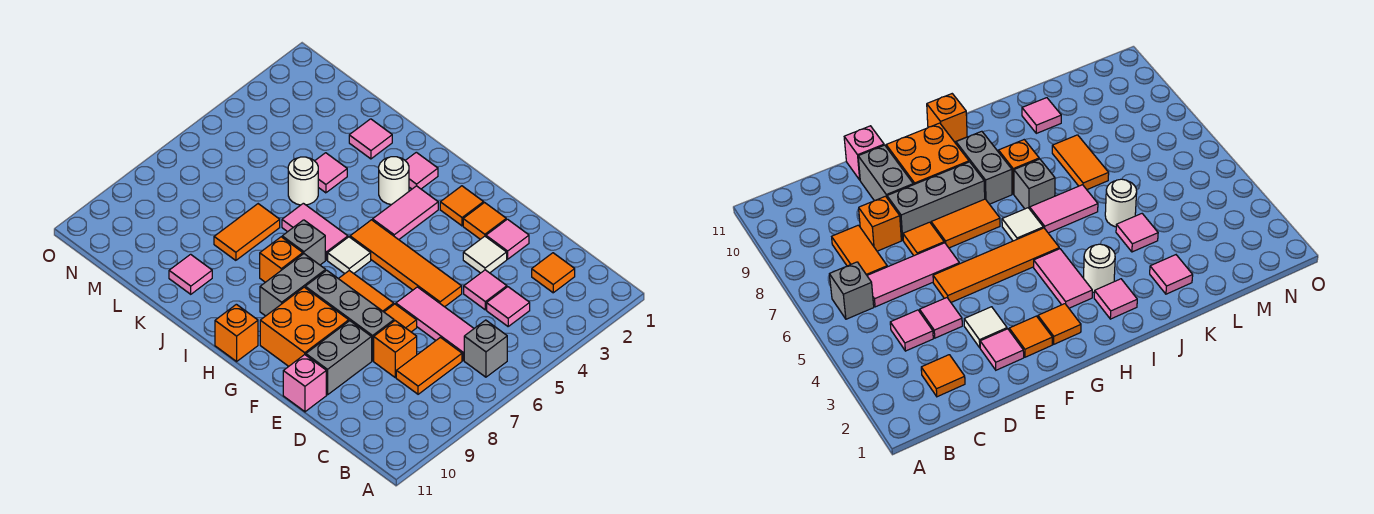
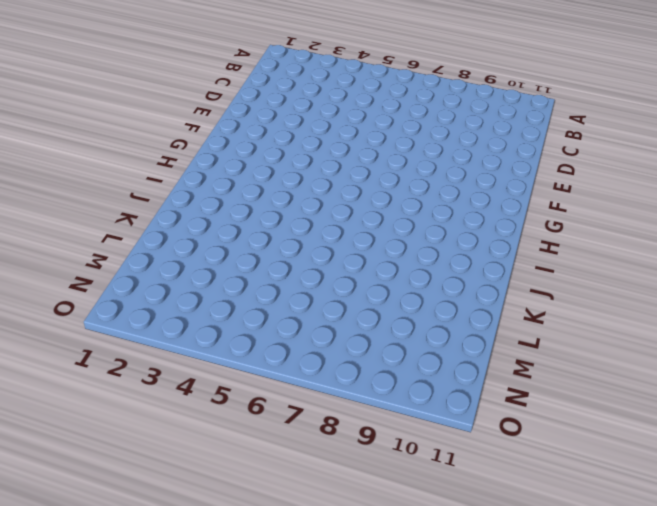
none -> grey brick B6 level 1
none -> orange tile C2 level 1
none -> pink tile C4 level 1
none -> pink tile C6:E6 level 1

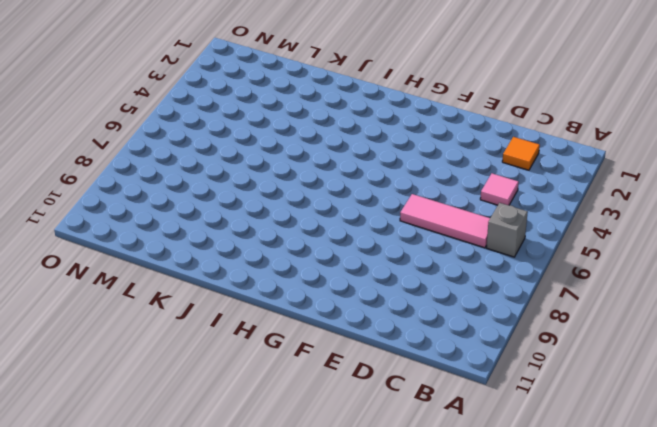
none -> orange tile C7:C8 level 1
none -> pink tile D4 level 1
none -> orange brick D8 level 1
none -> pink tile E2 level 1

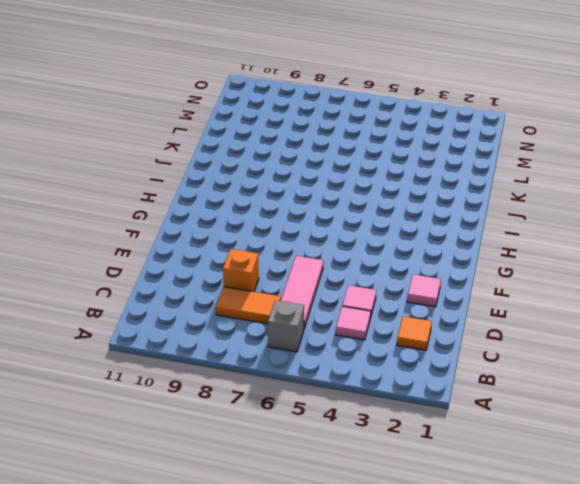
none -> white tile E3 level 1
none -> orange tile E5:H5 level 1
none -> orange tile E7 level 1
none -> grey brick E8:G8 level 1

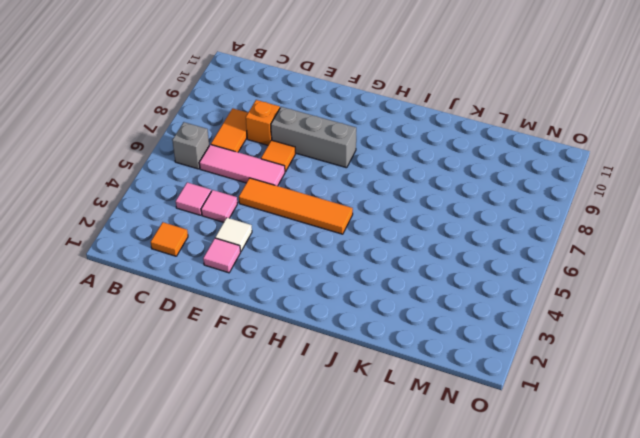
none -> grey brick E9:E10 level 1
none -> pink brick E11 level 1
none -> orange tile F2 level 1
none -> orange tile F7:G7 level 1

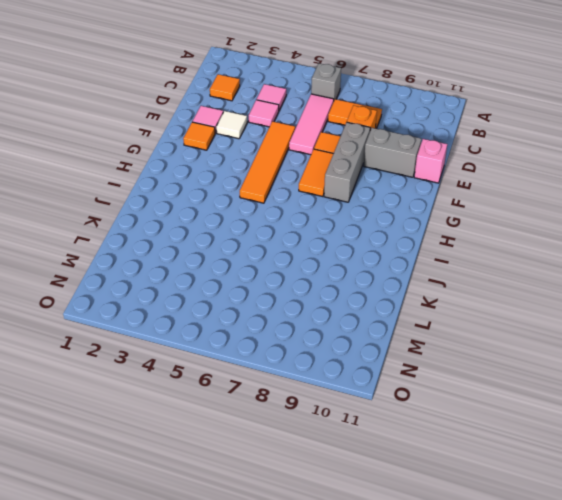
none -> orange brick F9:G10 level 1
none -> orange tile G2 level 1
none -> pink tile H3:H4 level 1
none -> white tile H6 level 1

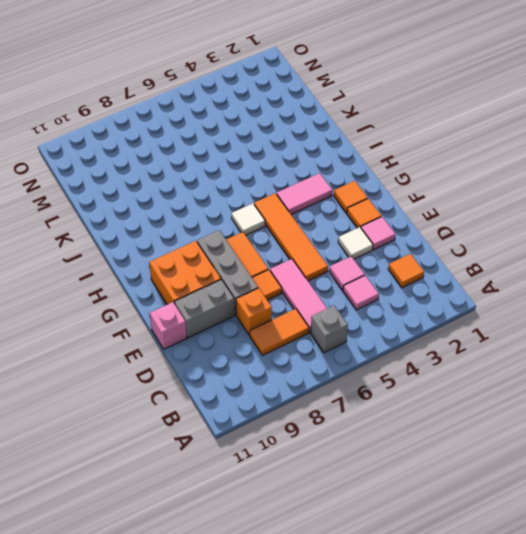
none -> grey brick H8:H9 level 1
none -> orange brick H11 level 1
none -> pink tile I2 level 1
none -> white round brick I3 level 1

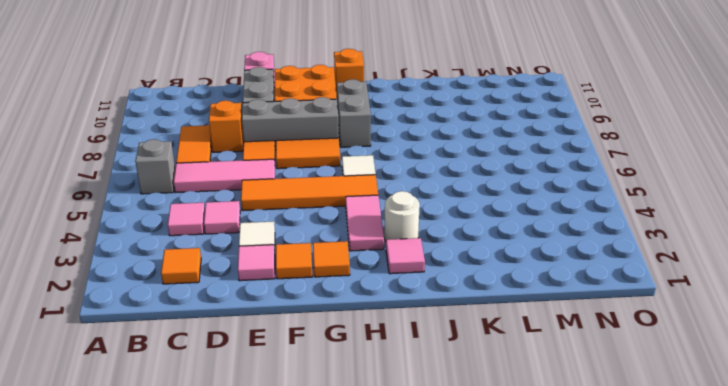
none -> pink tile I6:J6 level 1
none -> grey brick I7 level 1
none -> orange brick I8 level 1
none -> pink tile K2 level 1

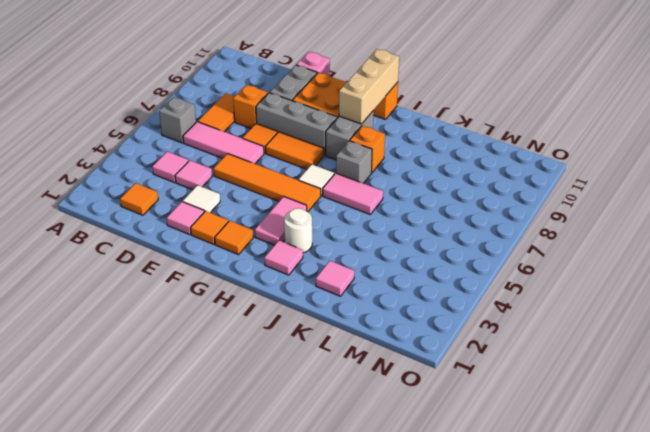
tan brick H9:H11 level 2 -> none
none -> pink tile K4 level 1
none -> white round brick K5 level 1
none -> orange tile K7:K8 level 1
none -> pink tile K10 level 1

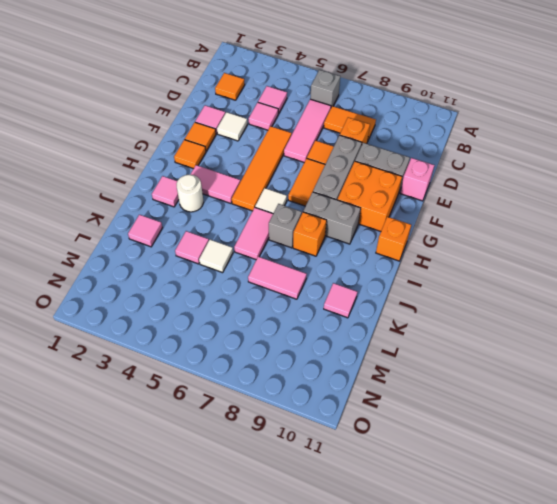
white tile K5 level 1 -> white round brick K5 level 1
pink tile K7:K8 level 1 -> orange tile K7:K8 level 1

